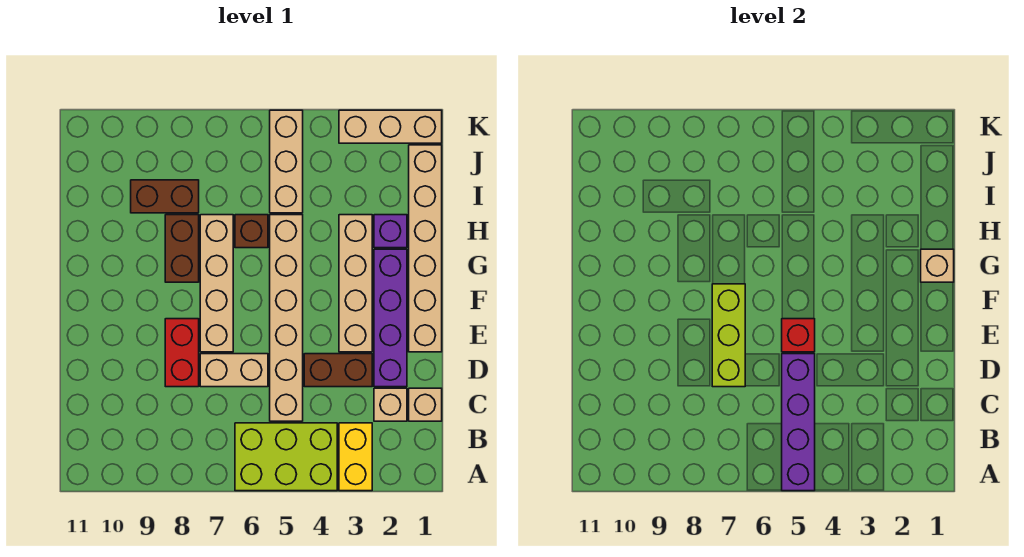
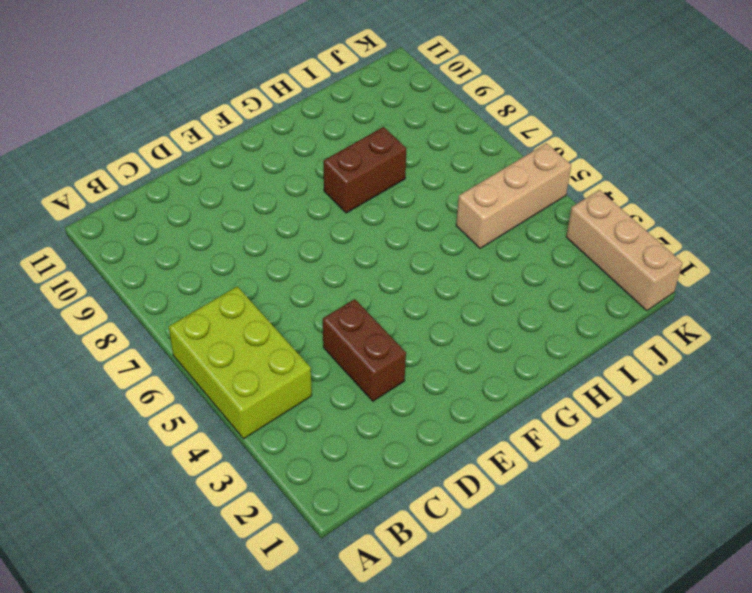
none -> yellow brick A3:B3 level 1
none -> tan brick C1 level 1
none -> tan brick C2 level 1

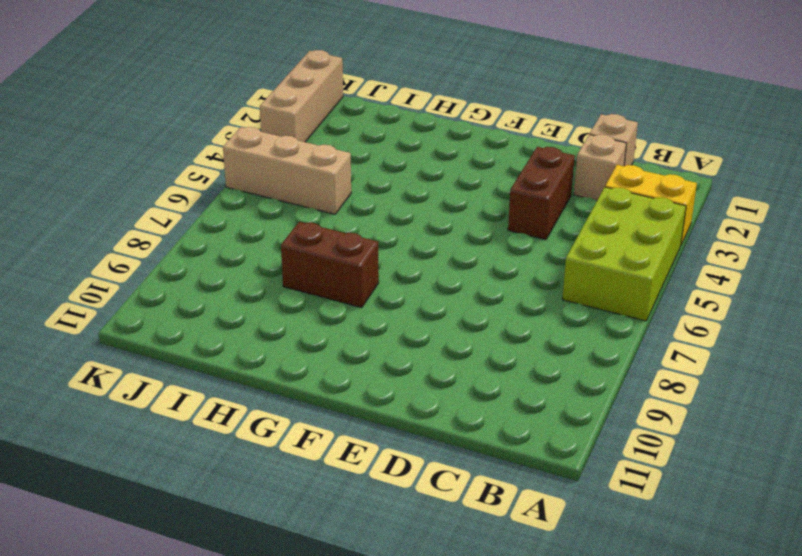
none -> tan brick C5:H5 level 1
none -> purple brick D2:G2 level 1
none -> tan brick D6:D7 level 1

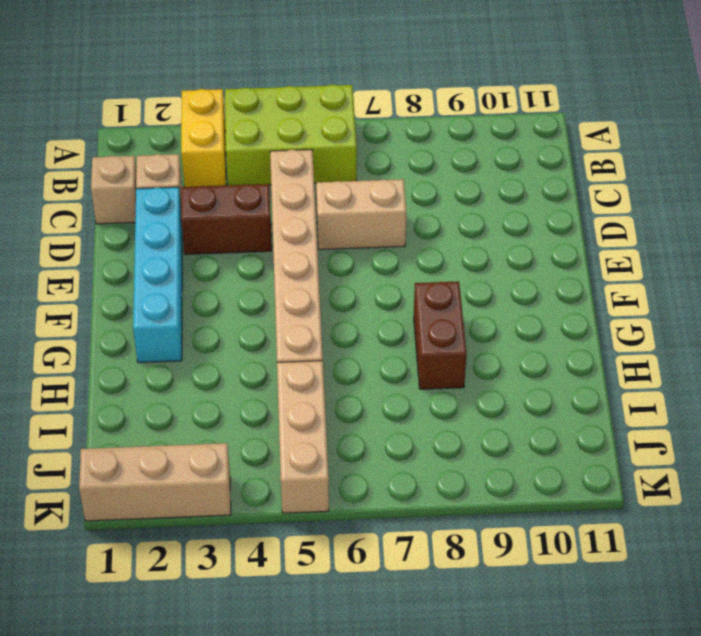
cyan brick D2:G2 level 1 -> purple brick D2:G2 level 1
none -> red brick D8:E8 level 1
none -> tan brick E1:J1 level 1
none -> tan brick E3:H3 level 1

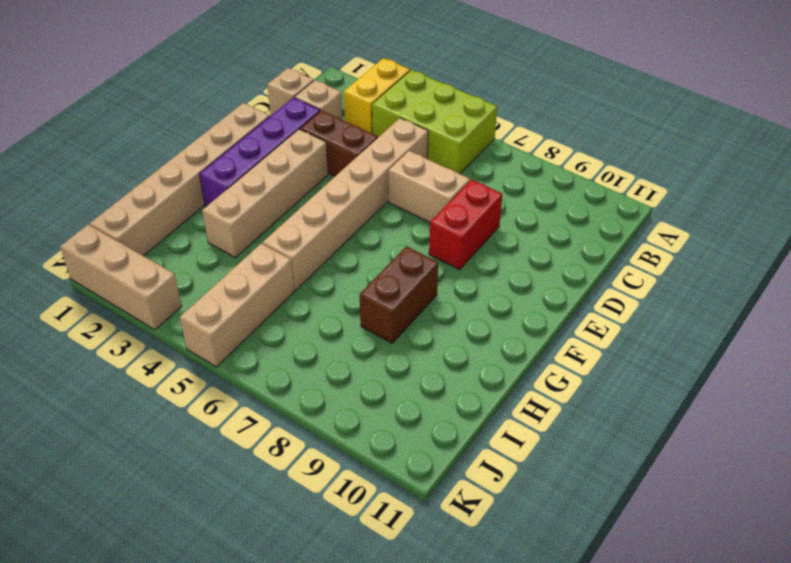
none -> tan brick E7:H7 level 1
none -> purple brick H2 level 1
none -> brown brick H6 level 1

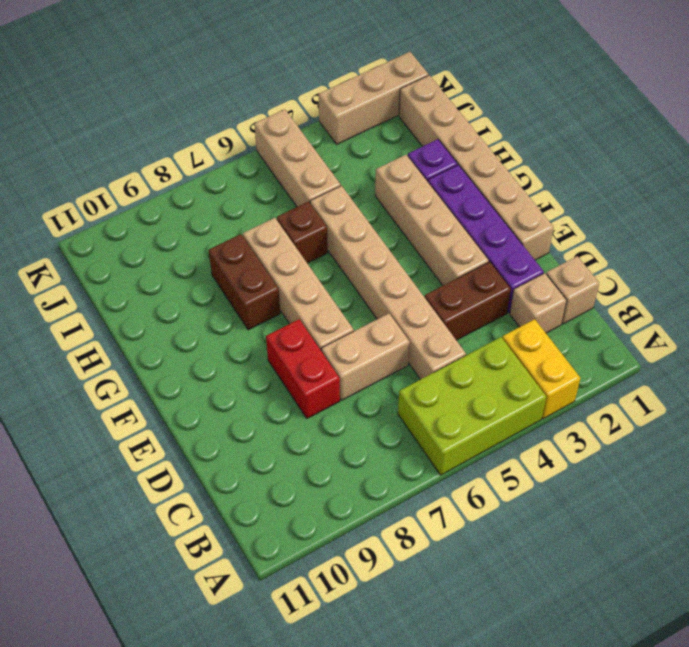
none -> brown brick I8:I9 level 1
none -> purple brick A5:D5 level 2
none -> lime brick D7:F7 level 2

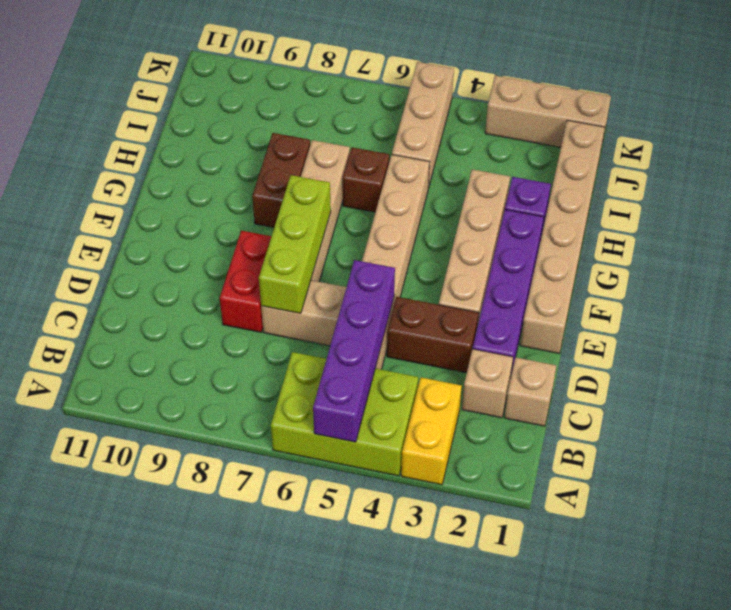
none -> brown brick I8:I9 level 1
none -> red brick E5 level 2
none -> tan brick G1 level 2

